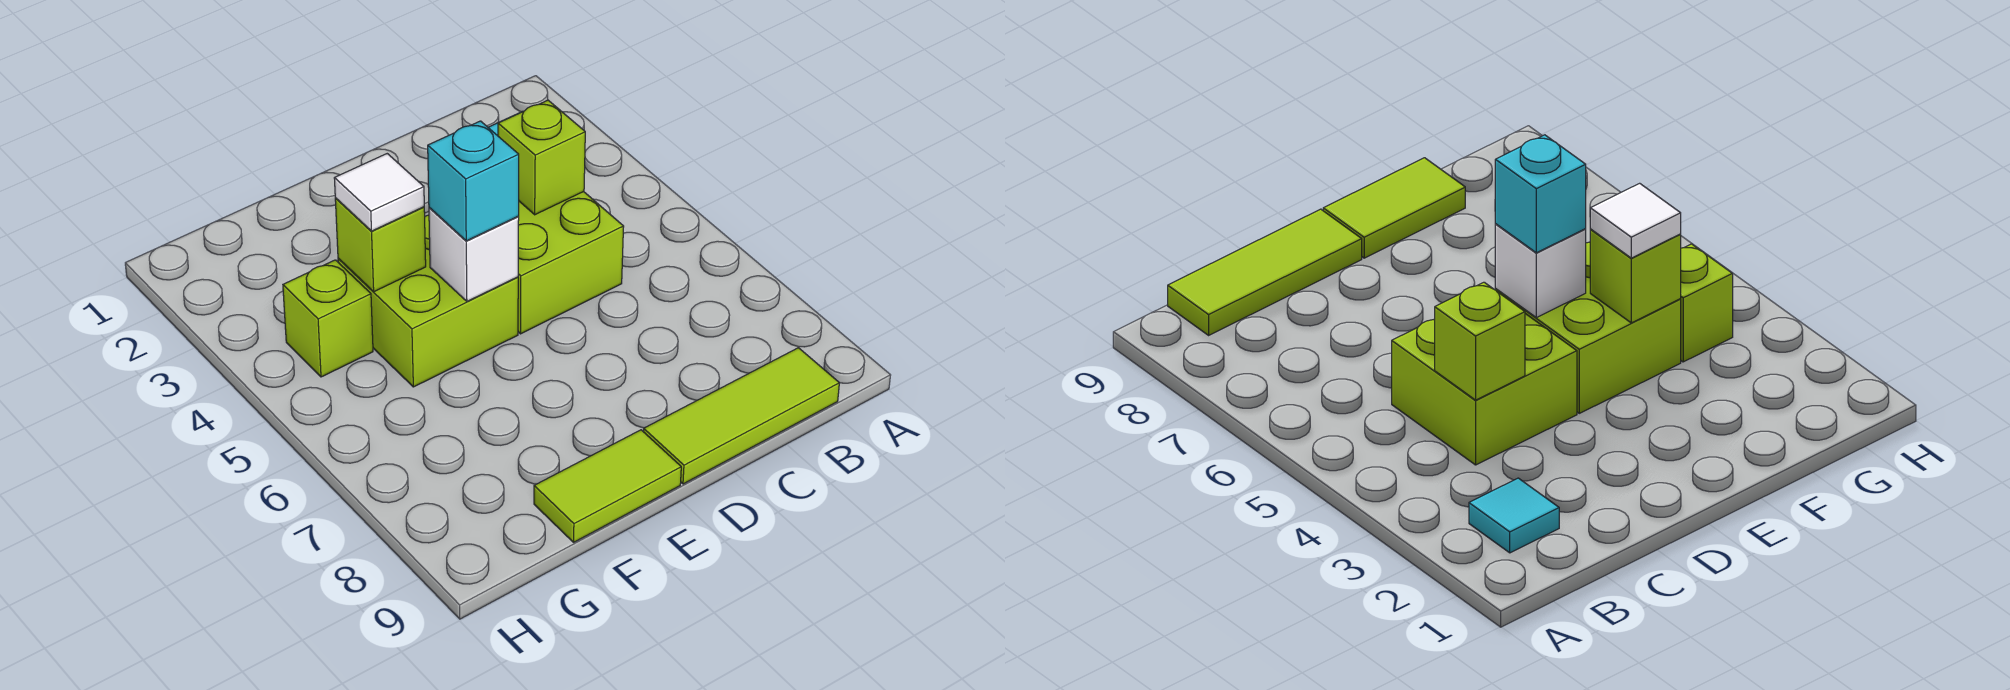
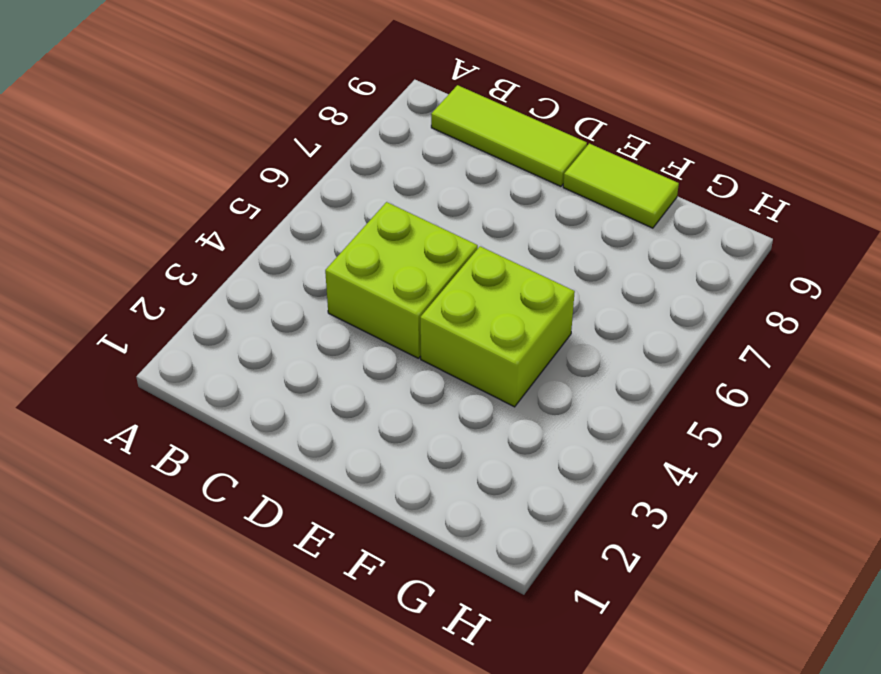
none -> cyan tile B2 level 1
none -> lime brick G4 level 1

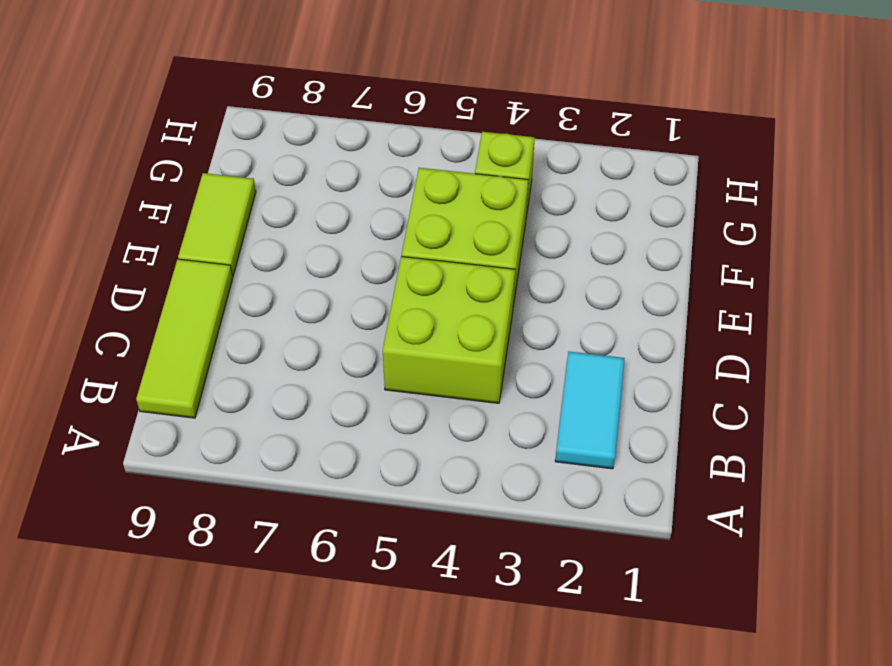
cyan tile B2:C2 level 1 -> cyan tile B2 level 1
none -> lime brick C4 level 2
none -> white brick E5 level 2

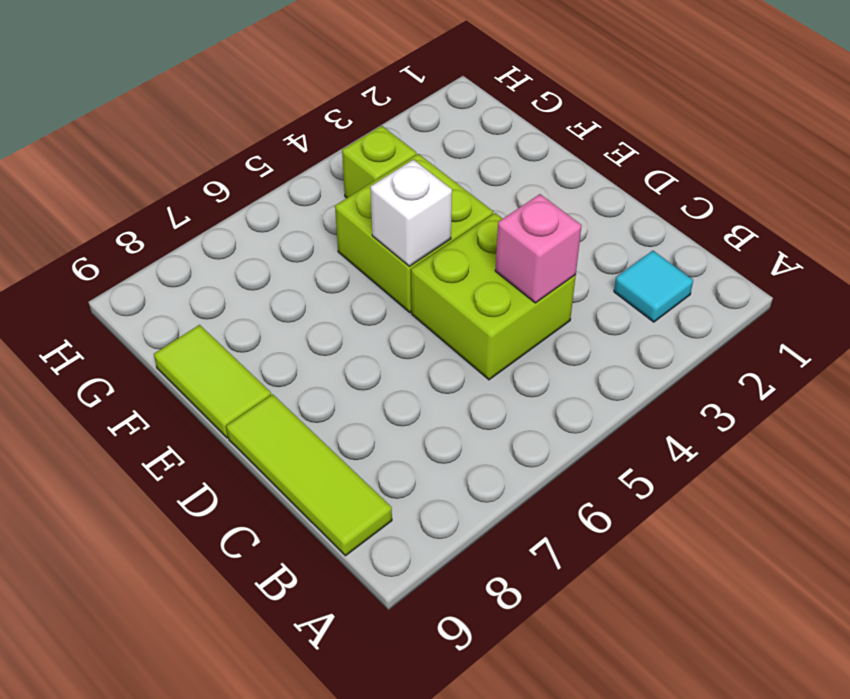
pink brick C4 level 2 -> lime brick C4 level 2
none -> lime brick F4 level 2
none -> cyan brick E5 level 3

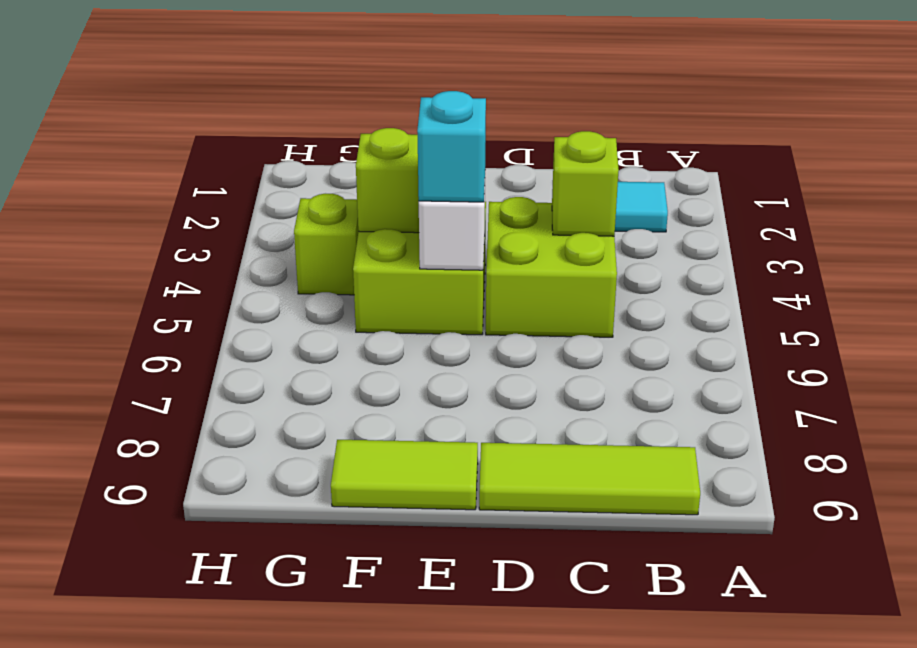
none -> white tile F4 level 3

